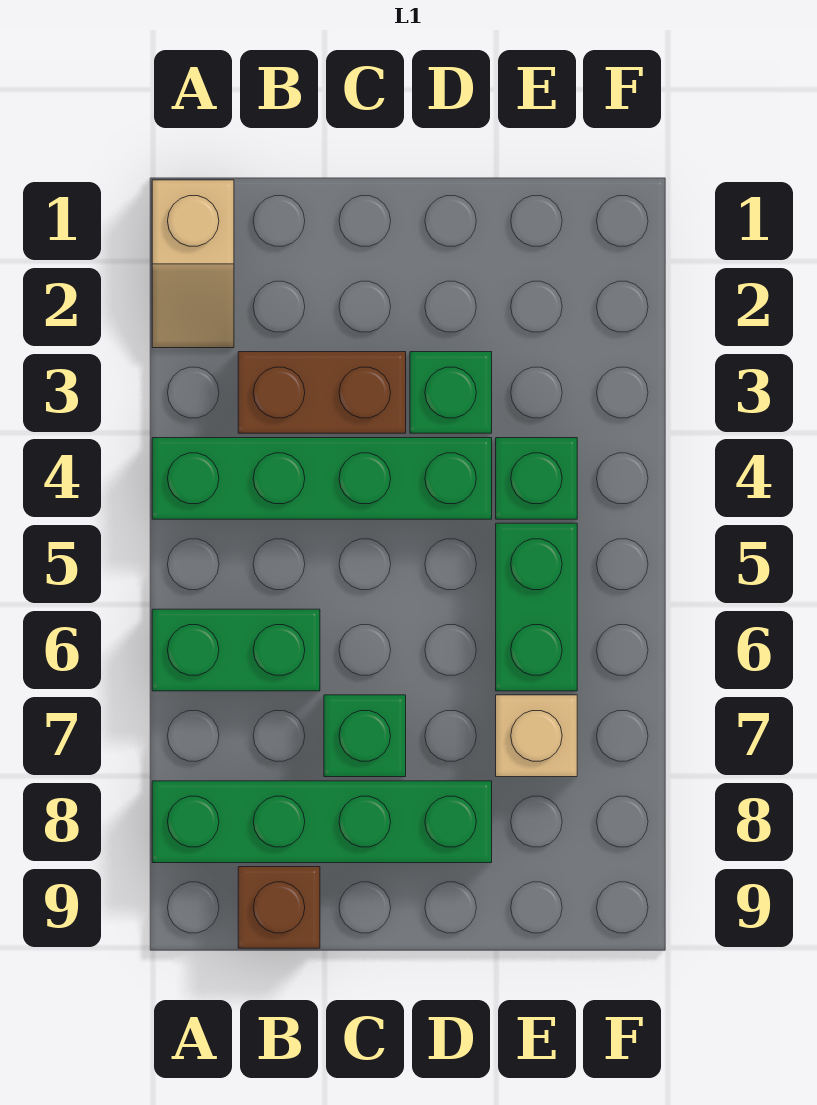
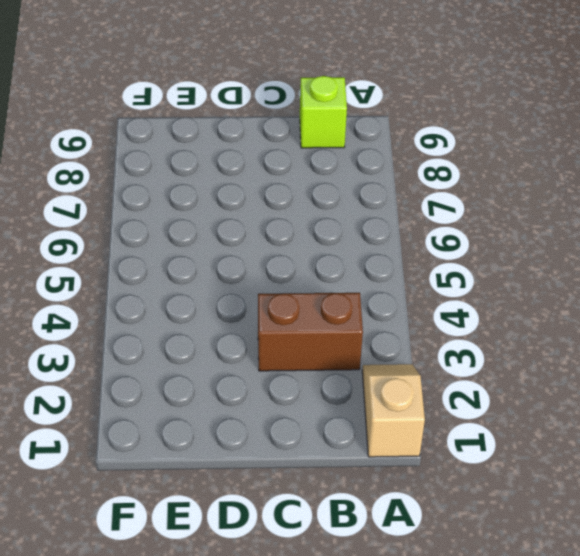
lime brick B9 level 1 -> brown brick B9 level 1
none -> green brick A4:D4 level 1
none -> green brick A6:B6 level 1

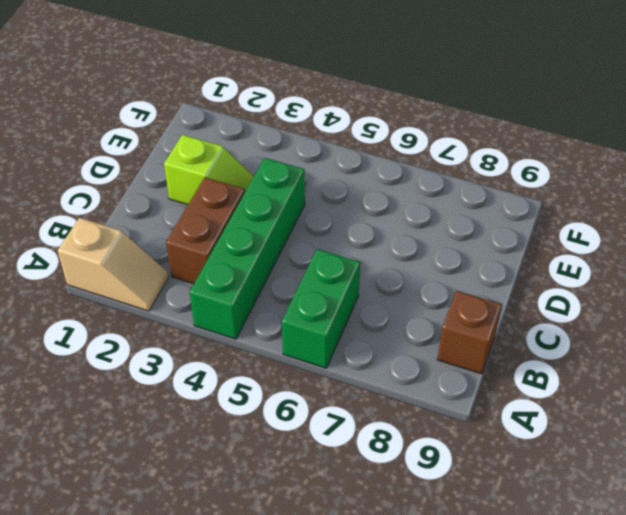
lime slope D2:D3 level 1 top 2 -> green brick D3 level 1
none -> green brick A8:D8 level 1
none -> green brick C7 level 1

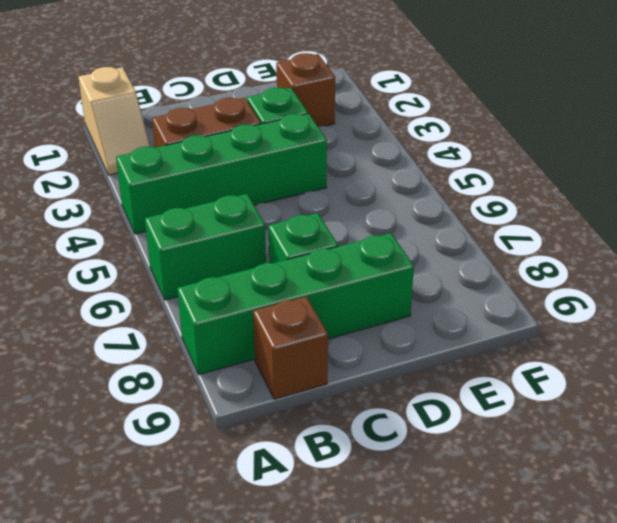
brown brick E2 level 1 -> none
none -> green brick E4 level 1
none -> green brick E5:E6 level 1

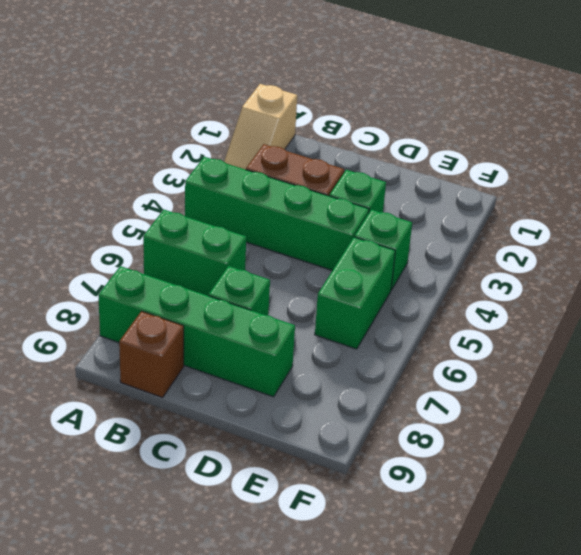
none -> tan brick E7 level 1

